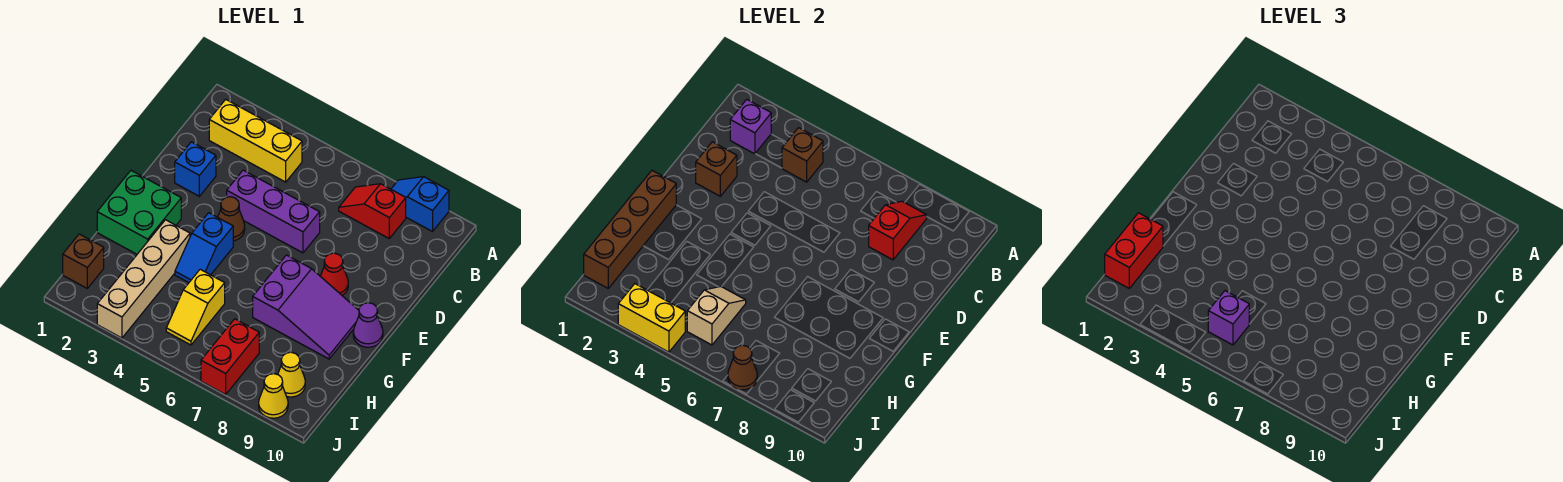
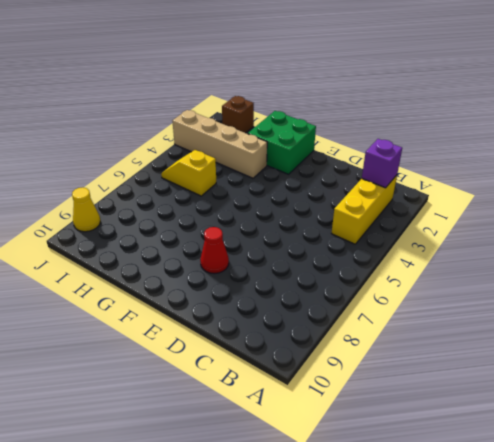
none -> blue slope A8:A9 level 1 top 9
none -> red slope B7:B8 level 1 top 8
none -> blue brick D2 level 1

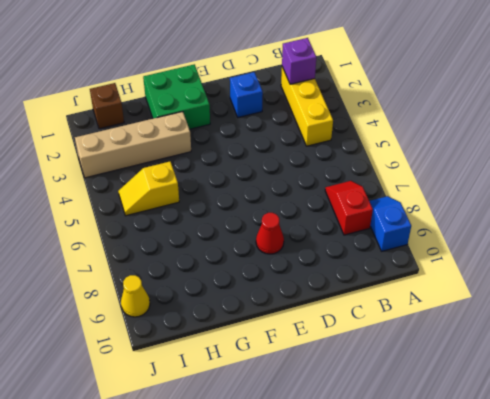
none -> purple brick D4:D6 level 1
none -> brown cone E4 level 1
none -> blue slope F4:G4 level 1 top F

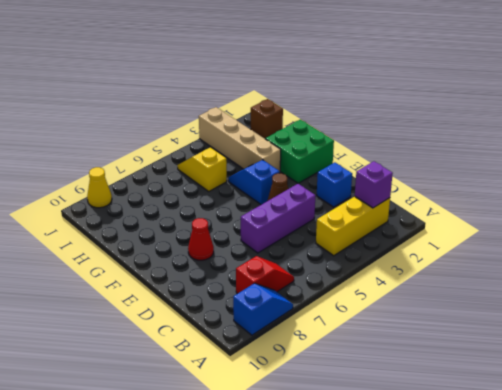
none -> purple slope F7:G9 level 1 top 7
none -> purple cone F10 level 1
none -> red brick I7:J7 level 1

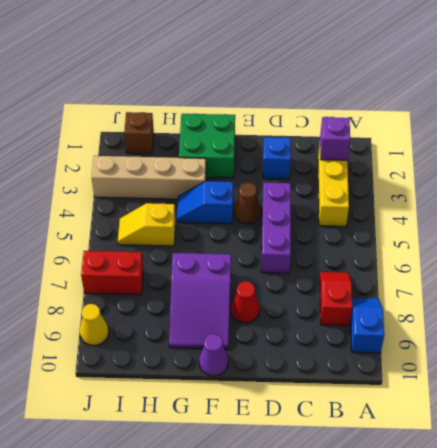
none -> yellow cone I9 level 1
none -> brown brick B4 level 2
none -> red slope B8:C8 level 2 top C

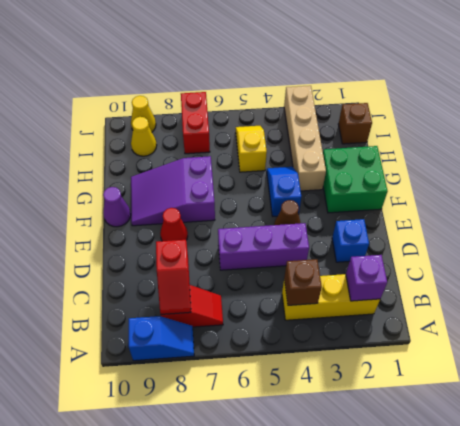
none -> brown brick D2 level 2
none -> brown brick F1:I1 level 2
none -> tan slope H5:I5 level 2 top I

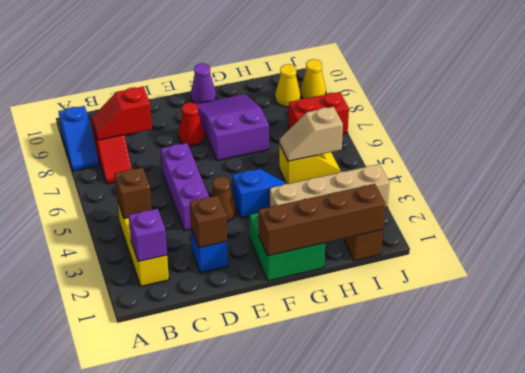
none -> yellow brick J3:J4 level 2
none -> brown cone J7 level 2
none -> red brick H1:I1 level 3

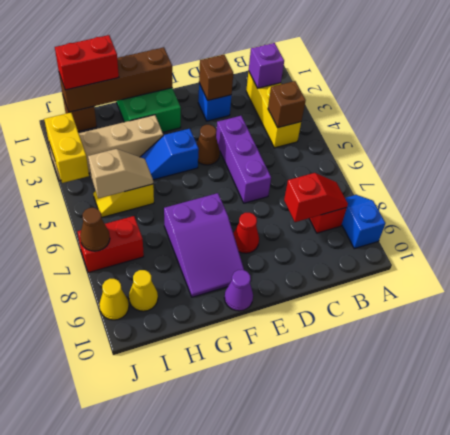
none -> purple brick I5 level 3

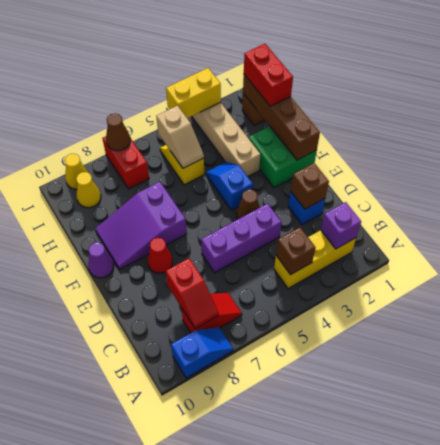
none -> purple brick I5 level 3

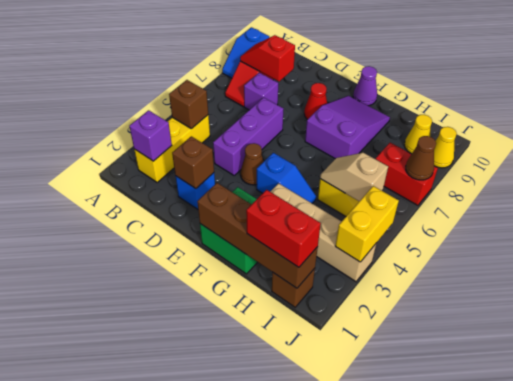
purple brick C7 level 1 -> purple brick I5 level 3

